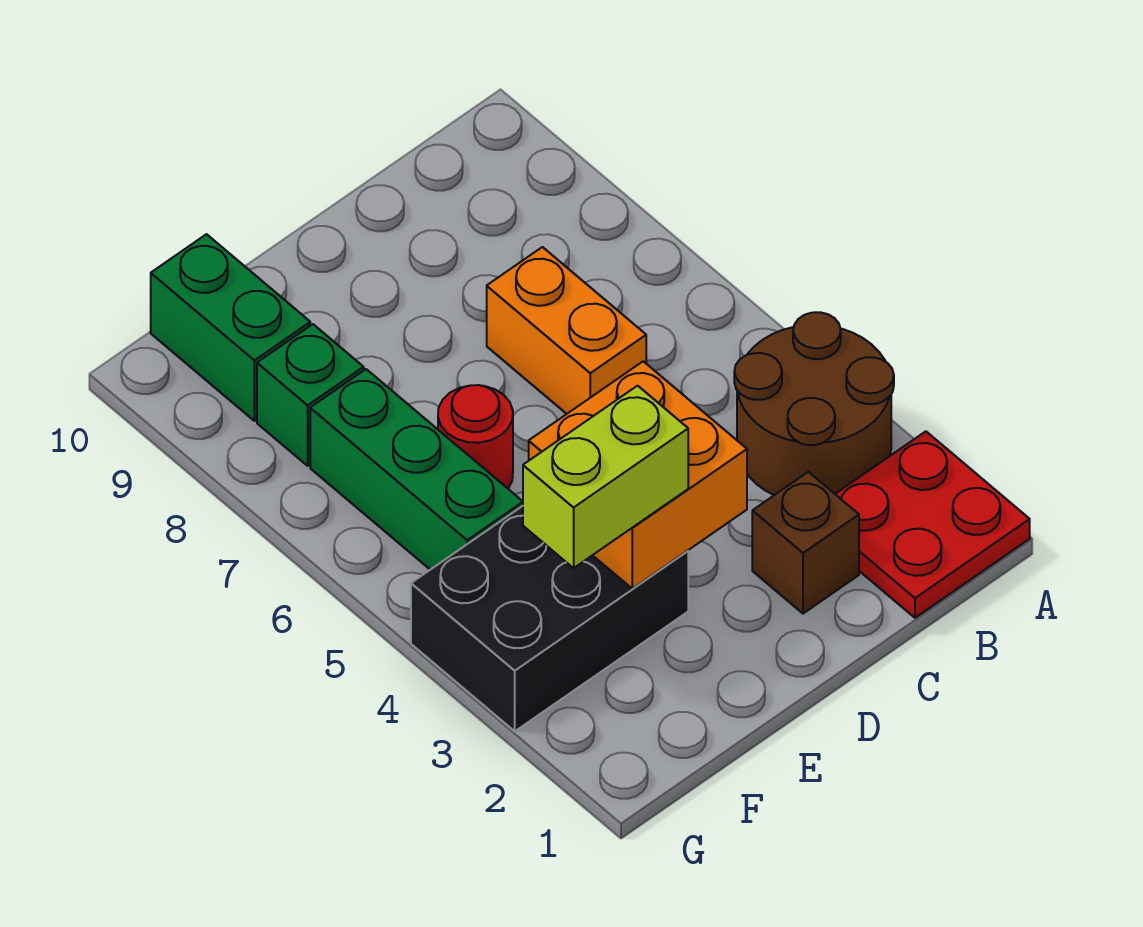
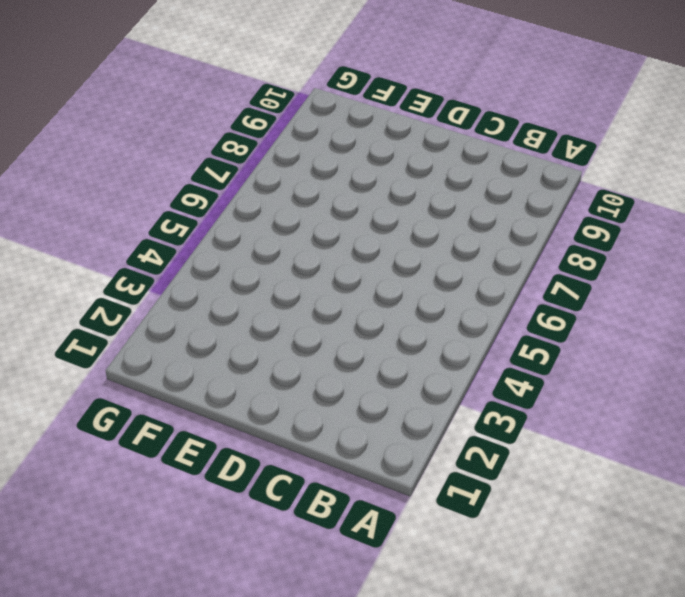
none -> red plate A1:B2 level 1
none -> brown round brick A3:B4 level 1

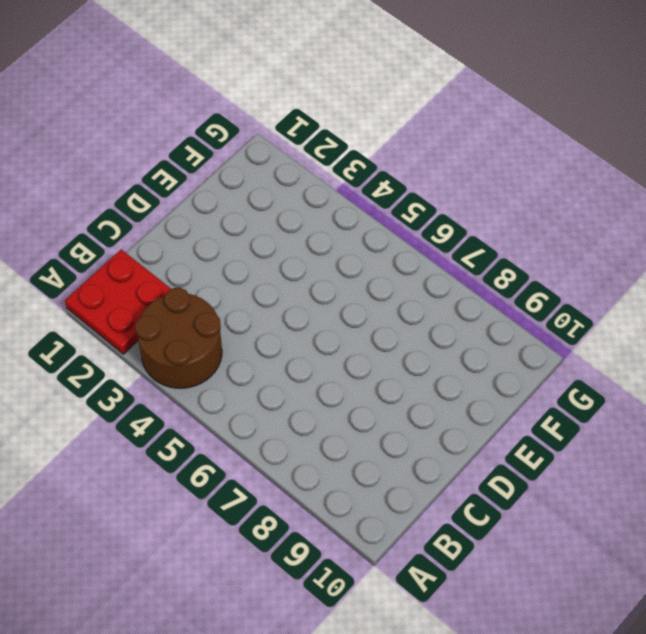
none -> brown brick C2 level 1
none -> orange brick C6:C7 level 1

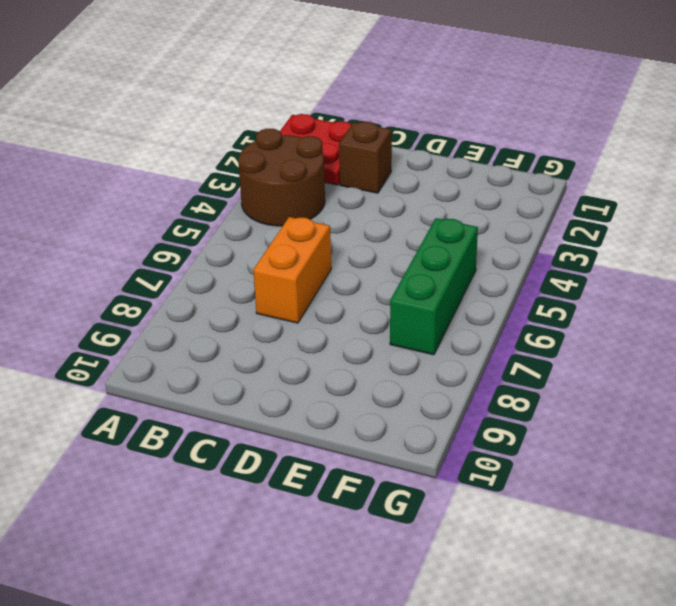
none -> black brick E3:G4 level 1
none -> red round brick E6 level 1

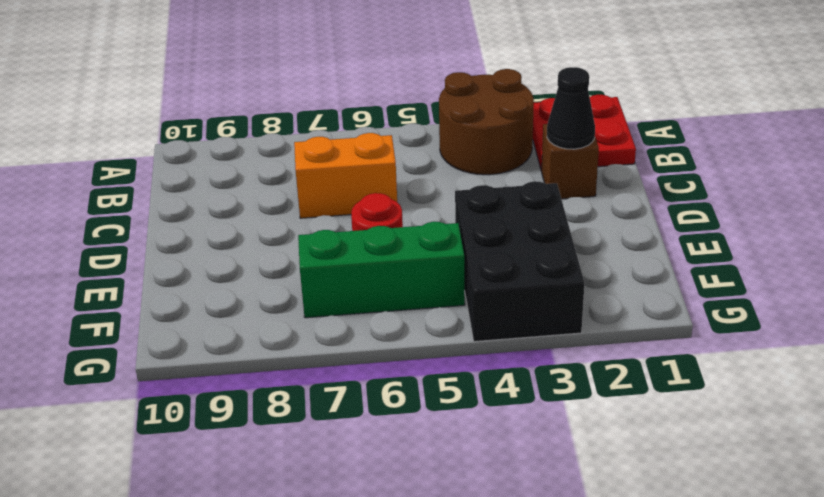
black cone C2 level 2 -> none
none -> green brick F8 level 1
none -> green brick F9:F10 level 1

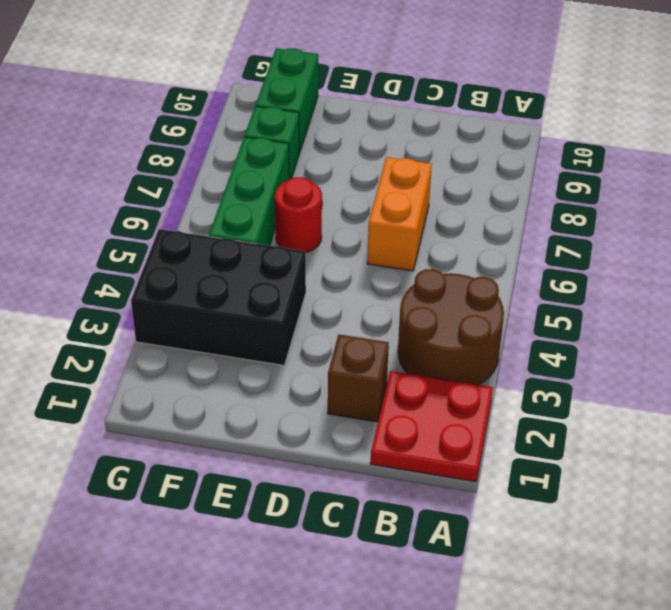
none -> orange brick D3:E4 level 2
none -> lime brick E3:F3 level 3

